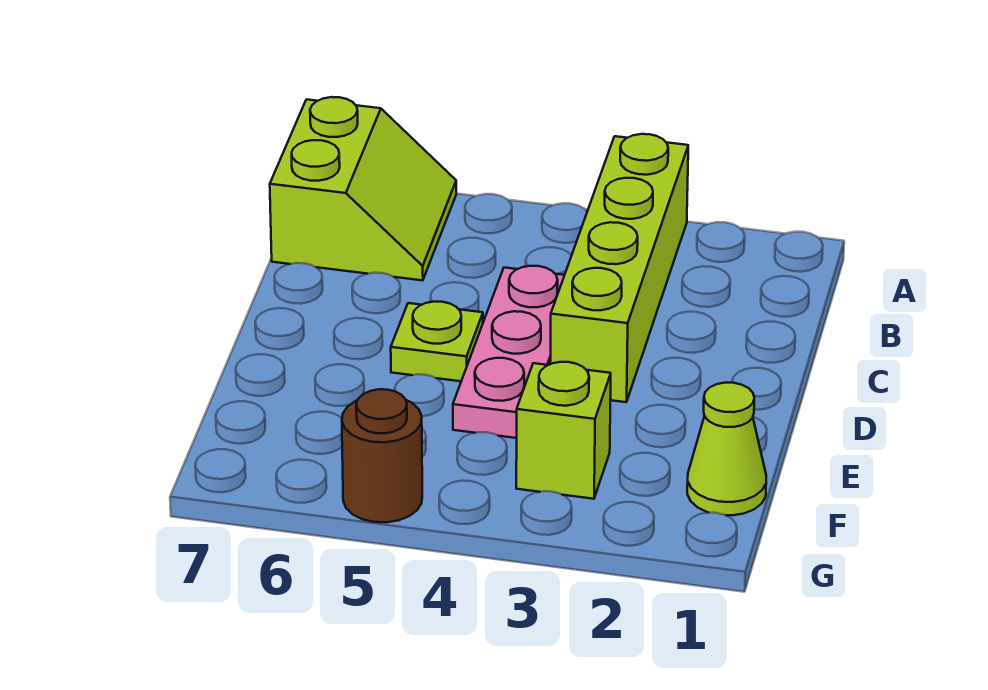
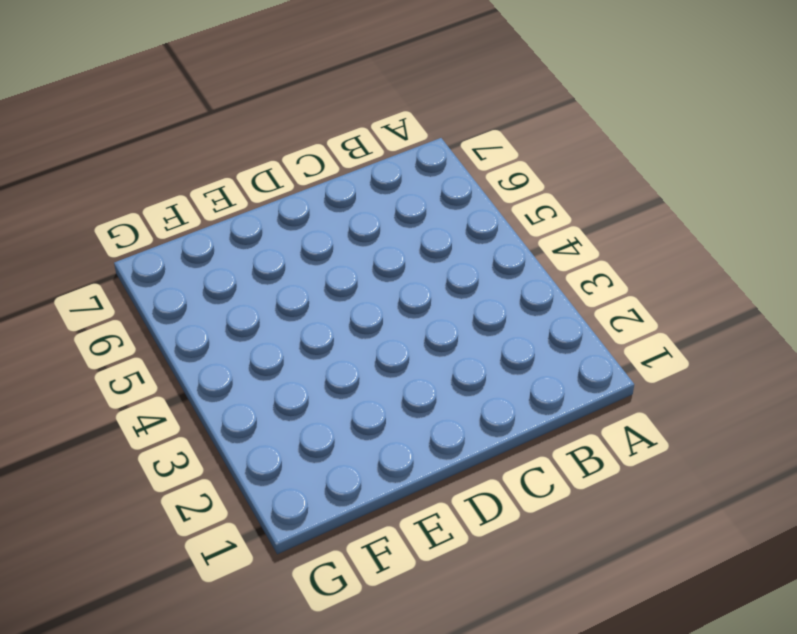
none -> lime brick A3:D3 level 1
none -> lime slope A6:B7 level 1 top 7

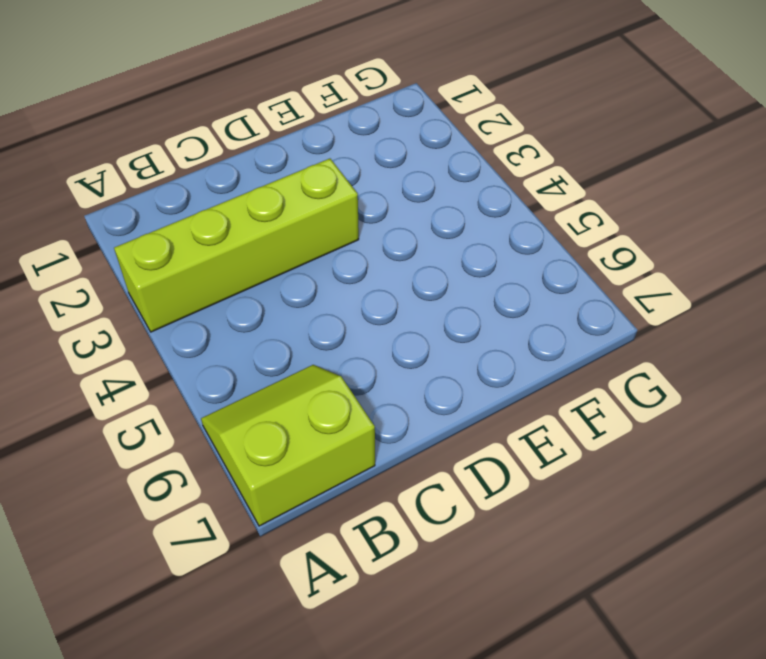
none -> pink plate C4:E4 level 1
none -> lime plate D5 level 1

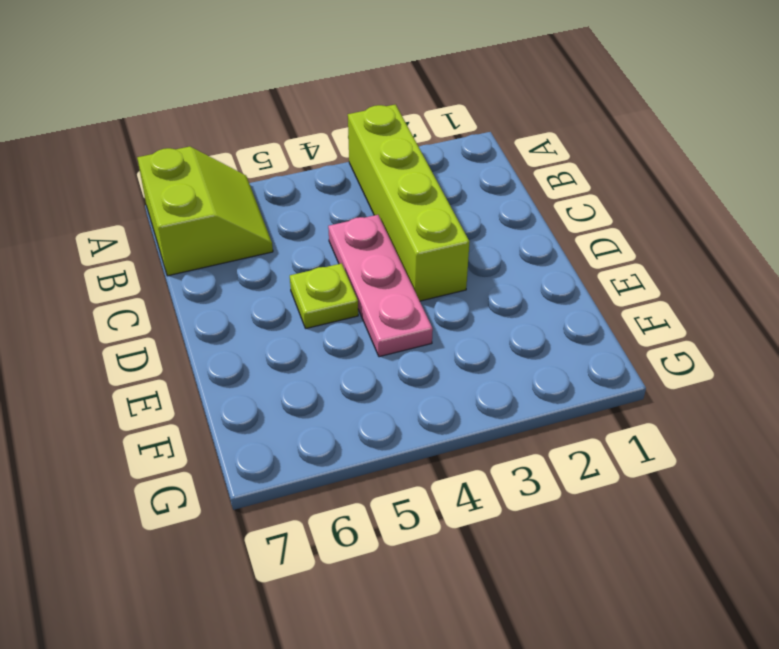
none -> lime cone F1 level 1
none -> lime brick F3 level 1

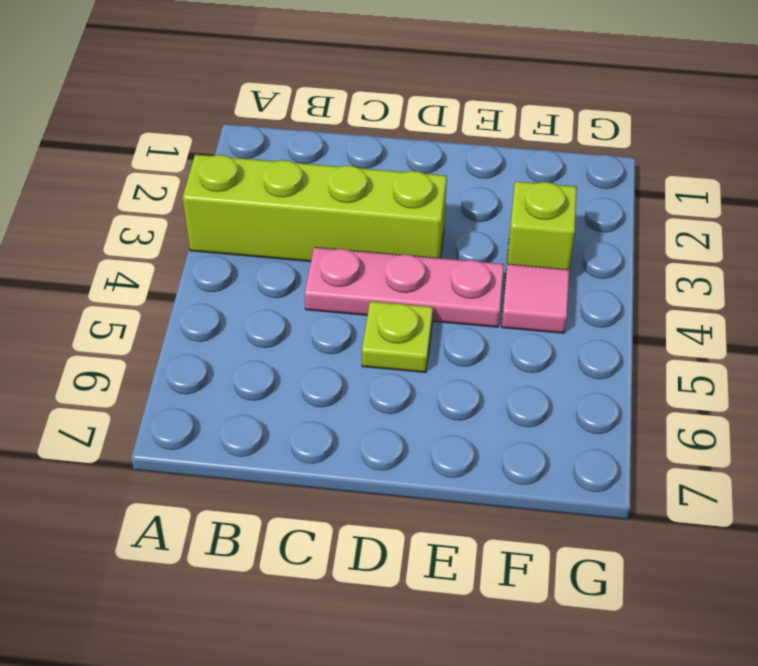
pink tile F4 level 1 -> none
none -> lime slope A6:B7 level 1 top 7
none -> lime cone F1 level 1

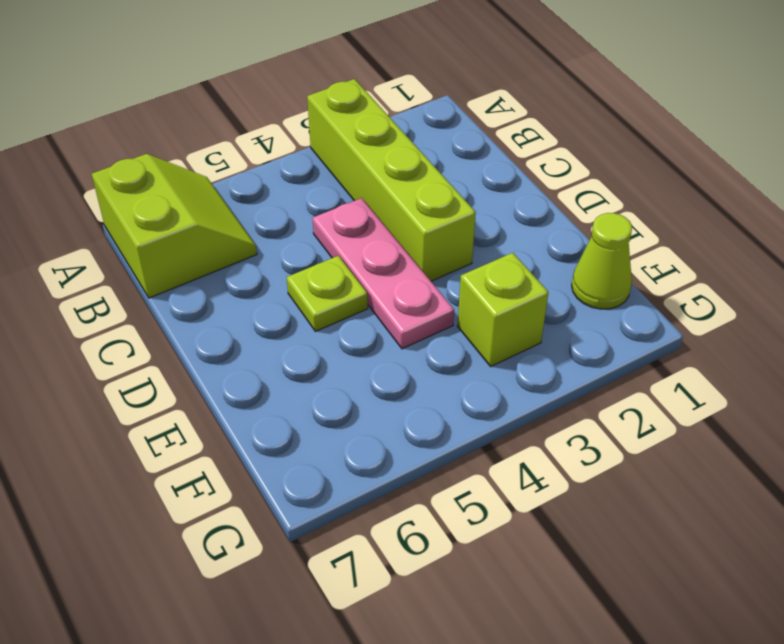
none -> brown round brick G5 level 1

